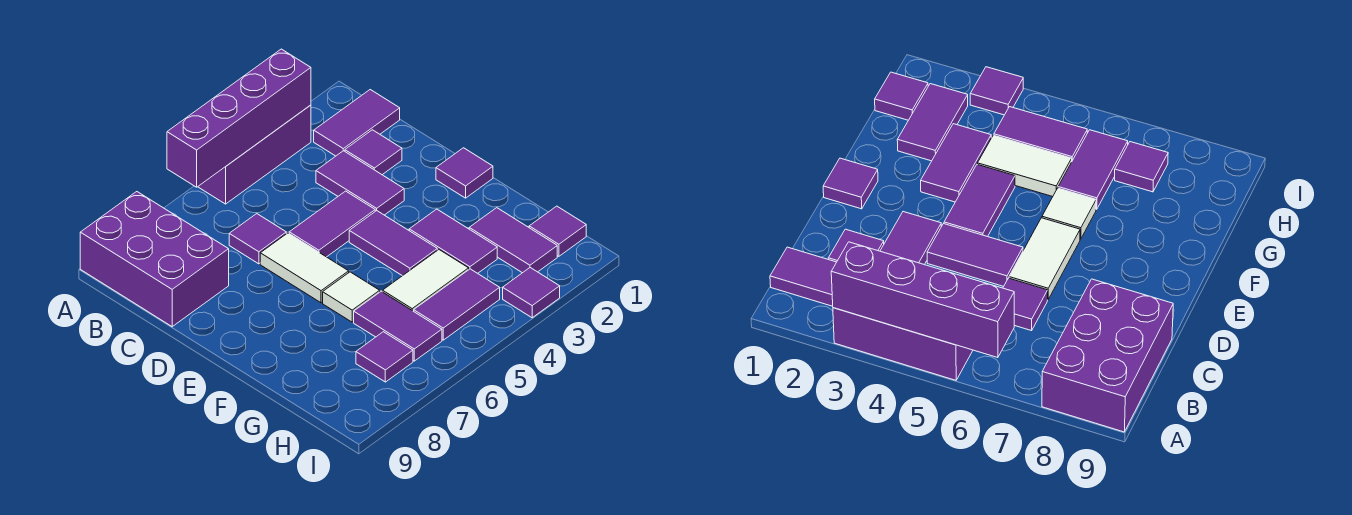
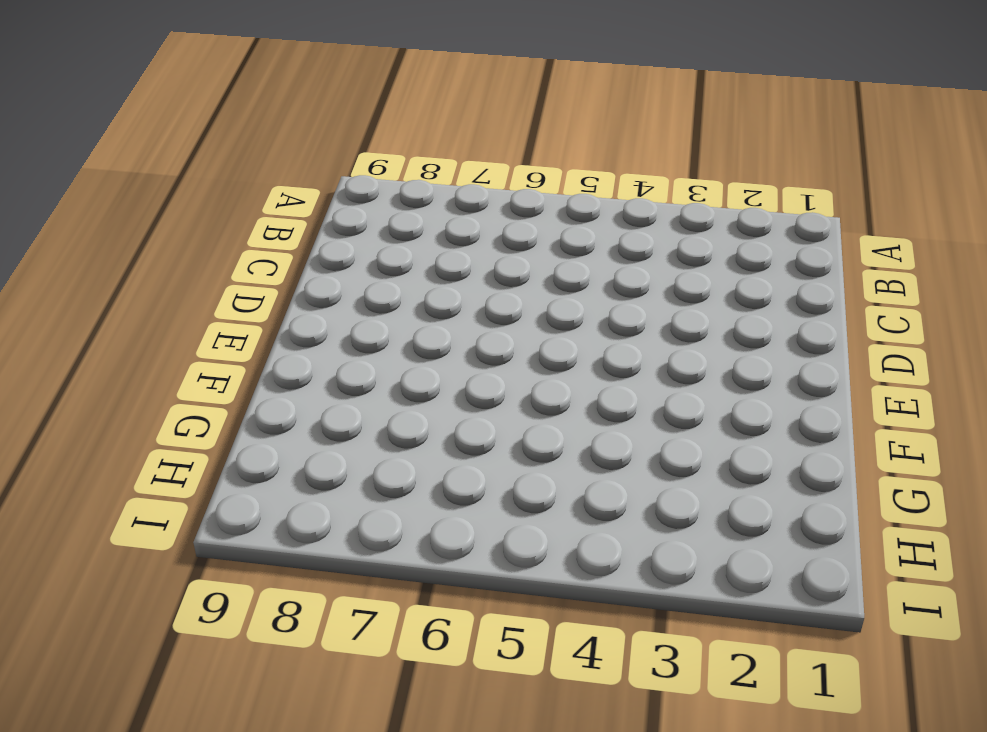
none -> purple brick A3:A5 level 1
none -> purple brick A8:C9 level 1
none -> purple tile B1:B2 level 1

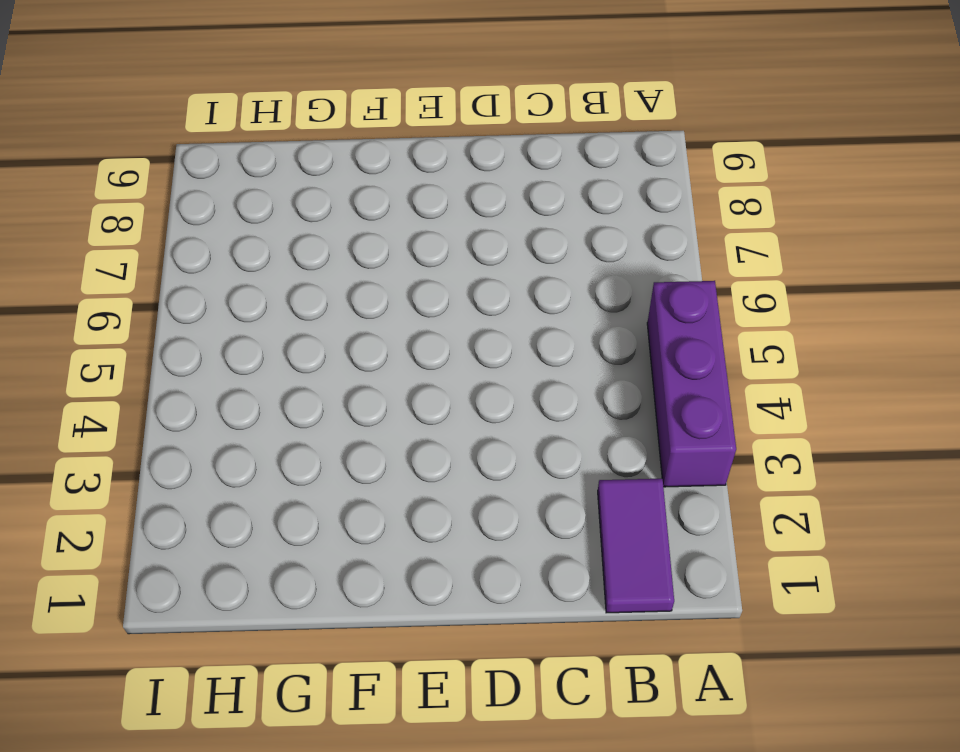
none -> purple brick A8:C9 level 1
none -> purple tile C2 level 1
none -> purple tile C3:D3 level 1

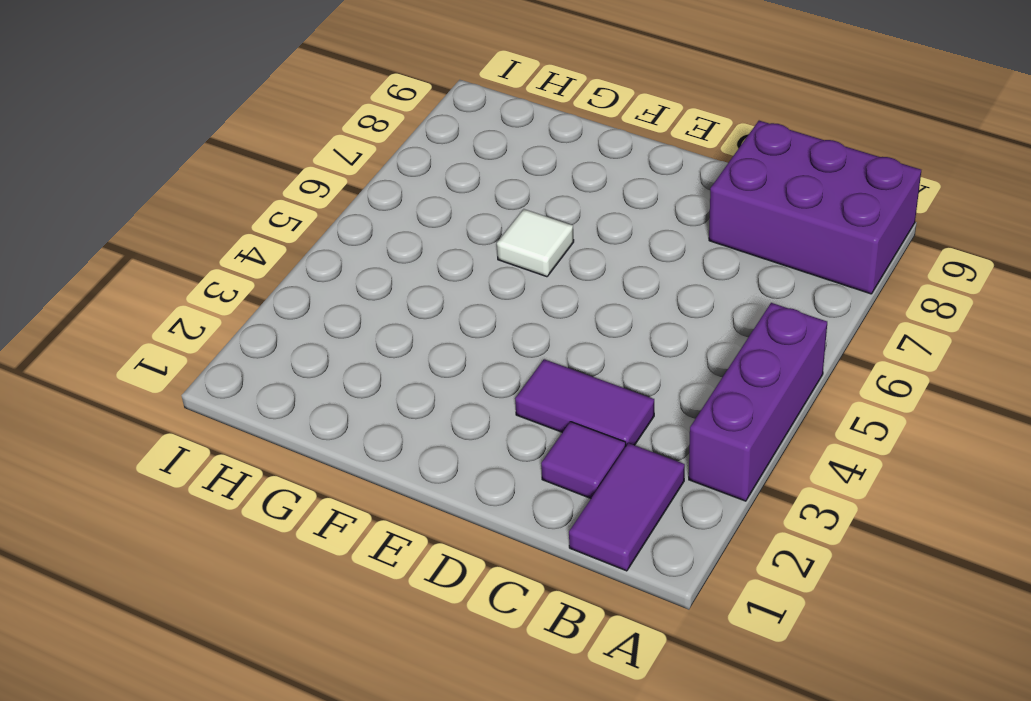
none -> purple tile C6 level 1
none -> purple tile D4:D5 level 1
none -> white tile D6:E6 level 1

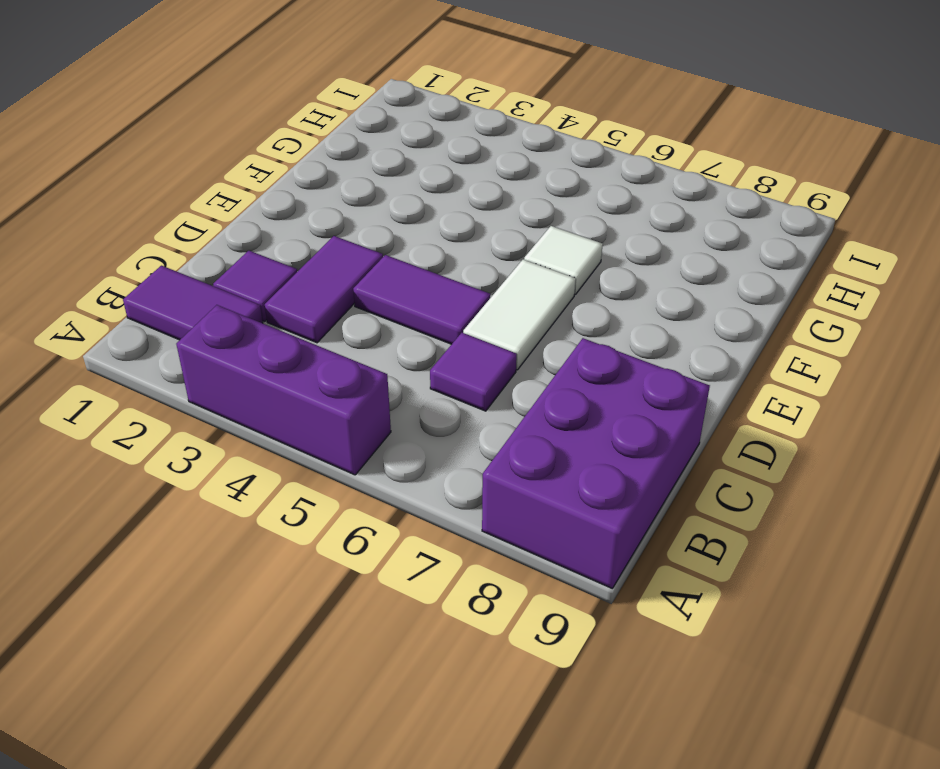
none -> purple tile E1 level 1
none -> purple tile E4:F4 level 1
none -> purple tile F3:G3 level 1

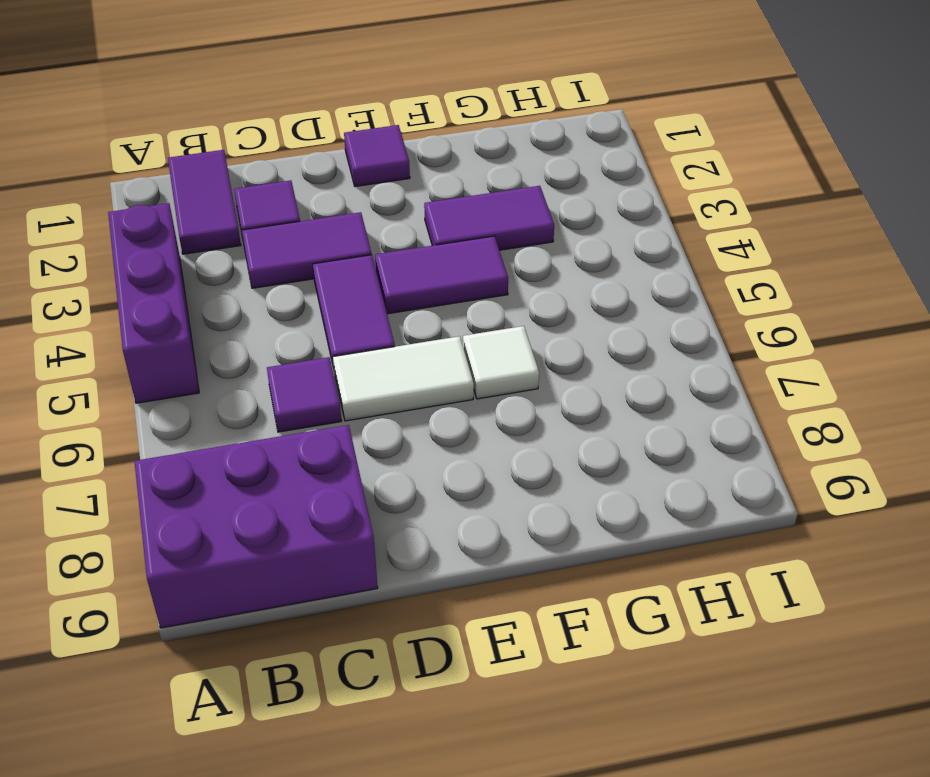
none -> purple tile G2:H2 level 1
none -> white tile G4:G5 level 1
none -> purple tile G6:H6 level 1

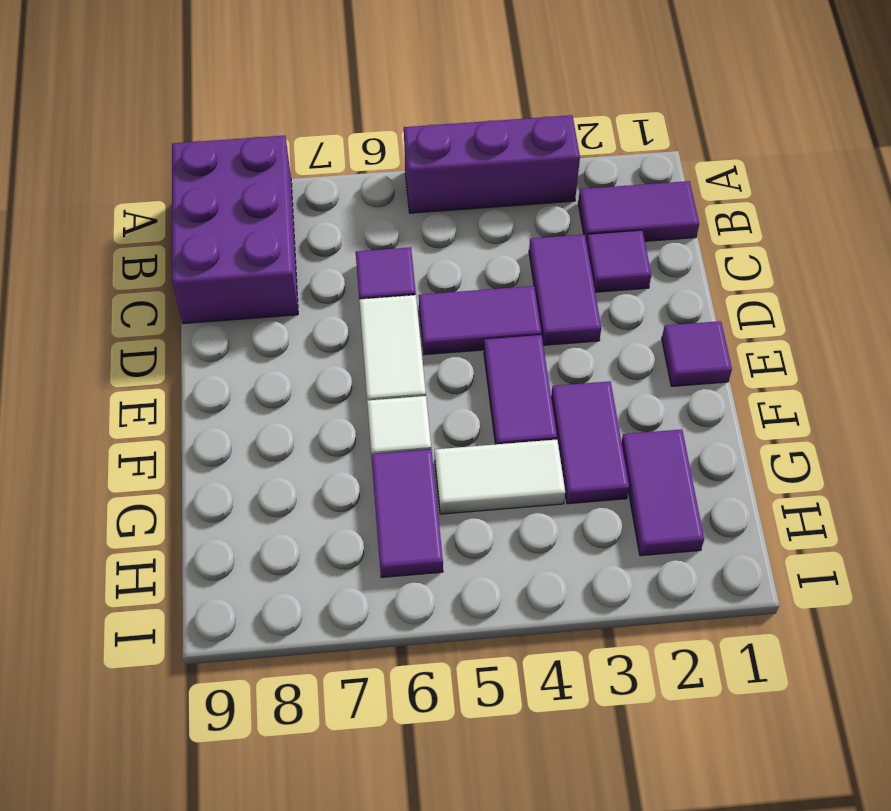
none -> purple tile H1 level 1
none -> purple tile H4:H5 level 1
none -> purple tile H7 level 1

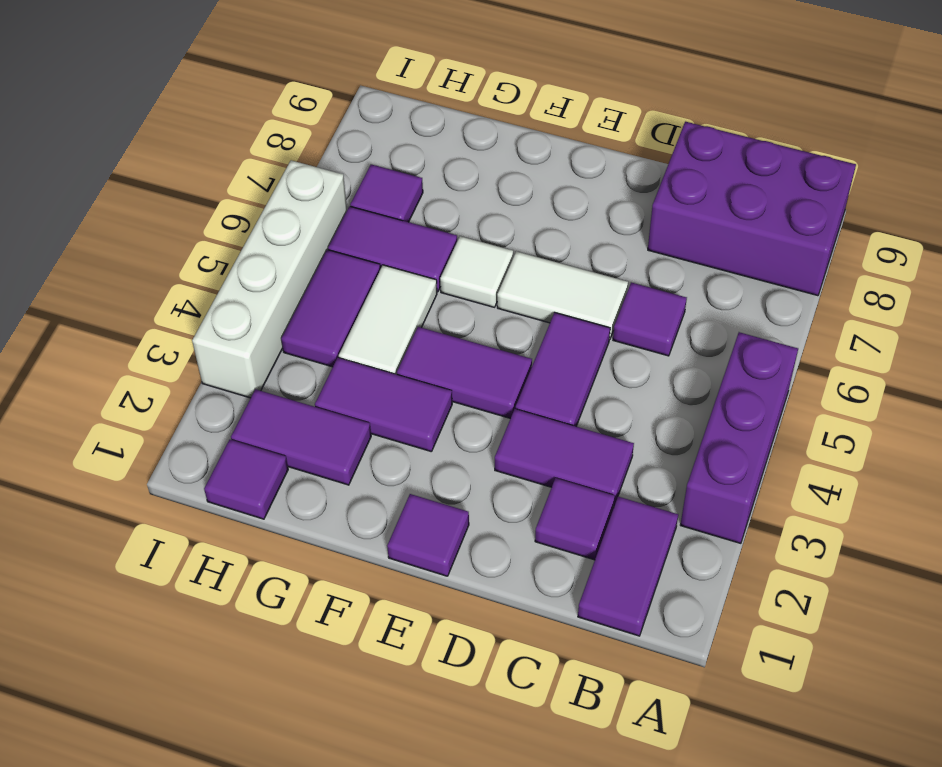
white brick I3:I6 level 1 -> purple tile I3 level 1
none -> purple brick A3:A6 level 2

